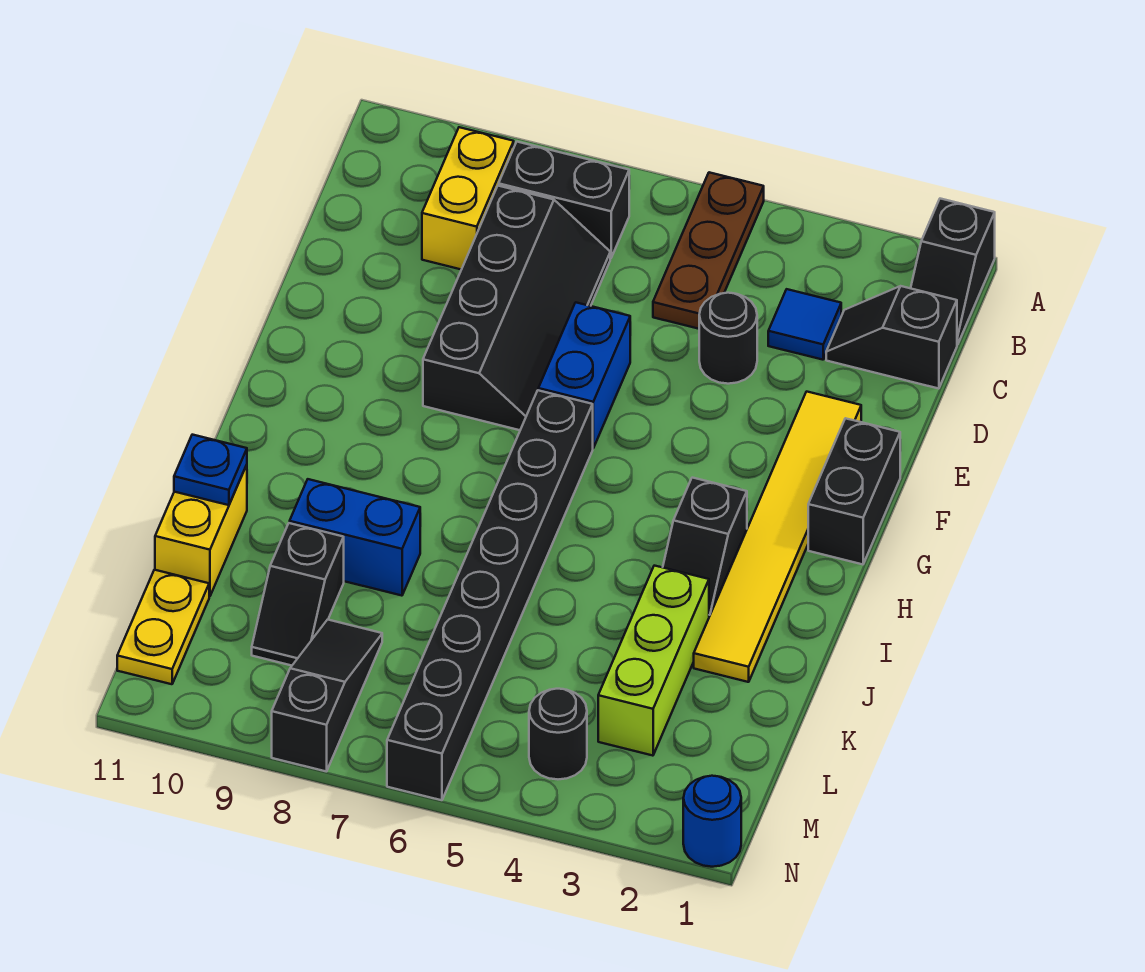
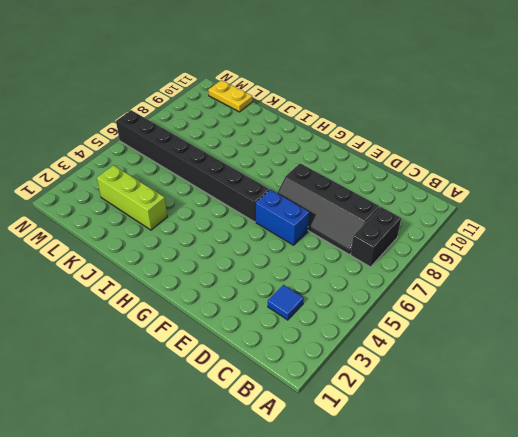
none -> black slope A1:B1 level 1 top A
none -> brown plate A5:C5 level 1
none -> yellow brick B9:C9 level 1

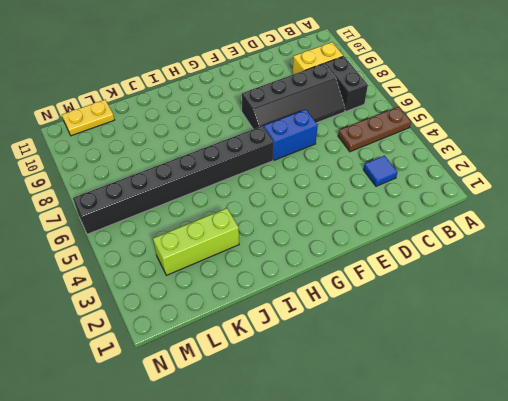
none -> black slope A1:B1 level 1 top A
none -> black slope C1:C2 level 1 top 1
none -> black round brick D4 level 1

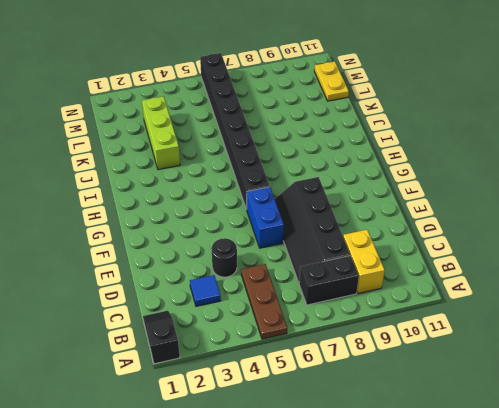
none -> black slope C1:C2 level 1 top 1
none -> yellow tile E2:J2 level 1
none -> black brick F1:G1 level 1

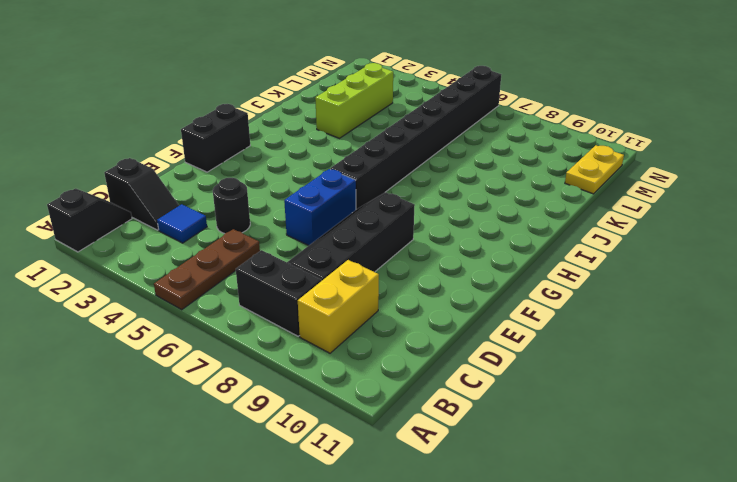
none -> yellow tile E2:J2 level 1
none -> black slope H3:I3 level 1 top H
none -> blue brick J8:J9 level 1

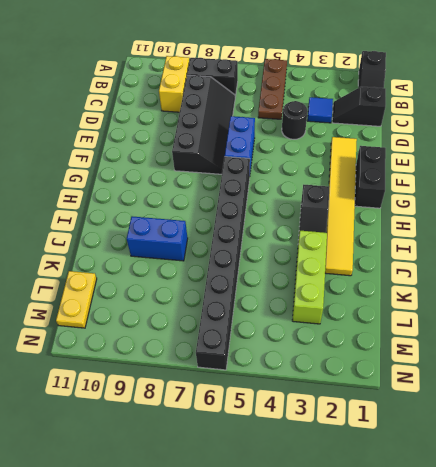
none -> yellow brick J11:K11 level 1
none -> black slope K9:L9 level 1 top K
none -> black slope L8:N8 level 1 top N

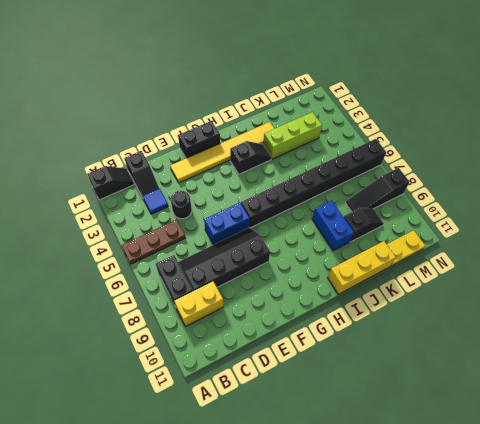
yellow brick I11:K11 level 1 -> yellow brick J11:K11 level 1
none -> black round brick M4 level 1
none -> blue round brick N1 level 1
none -> blue plate J11 level 2

